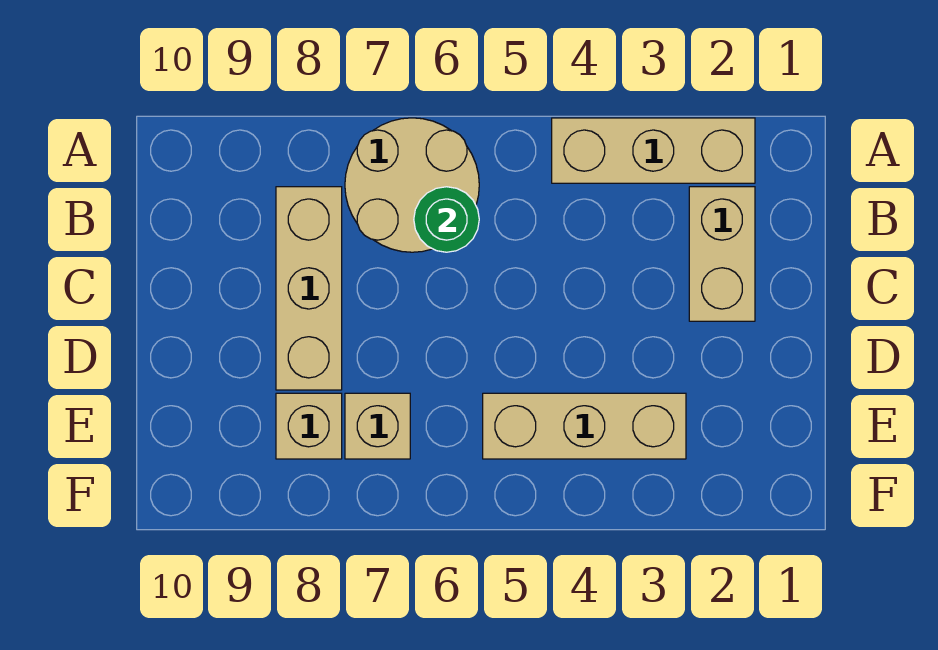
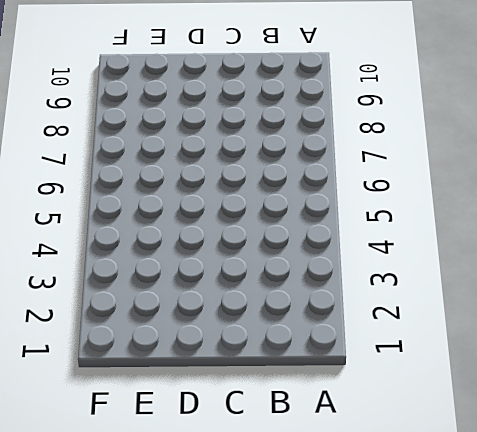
none -> tan brick A2:A4 level 1
none -> tan round brick A6:B7 level 1

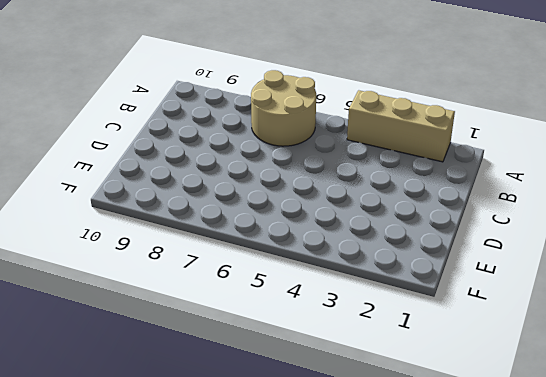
none -> tan brick B2:C2 level 1
none -> tan brick B8:D8 level 1

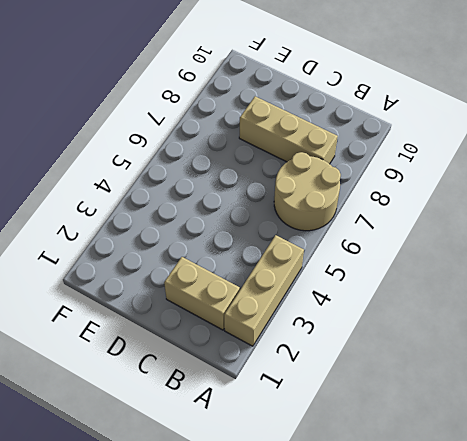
none -> tan brick E3:E5 level 1
none -> tan brick E7 level 1

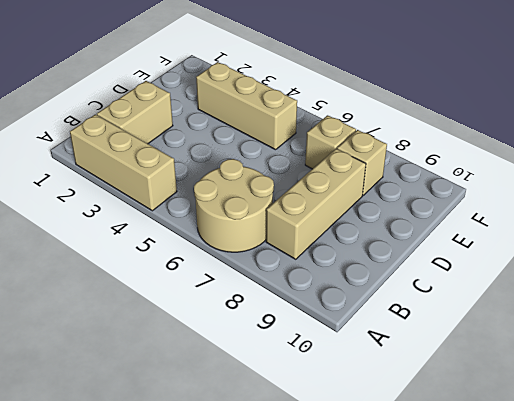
none -> green round brick B6 level 2

